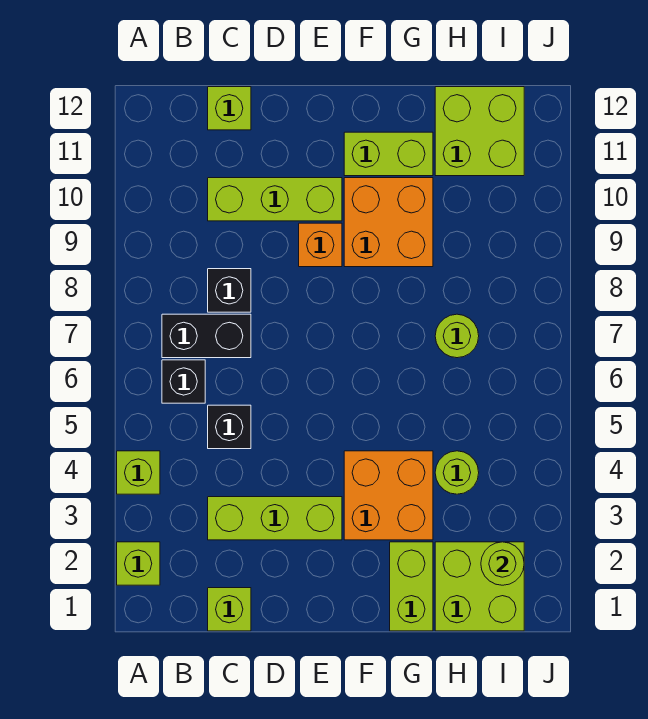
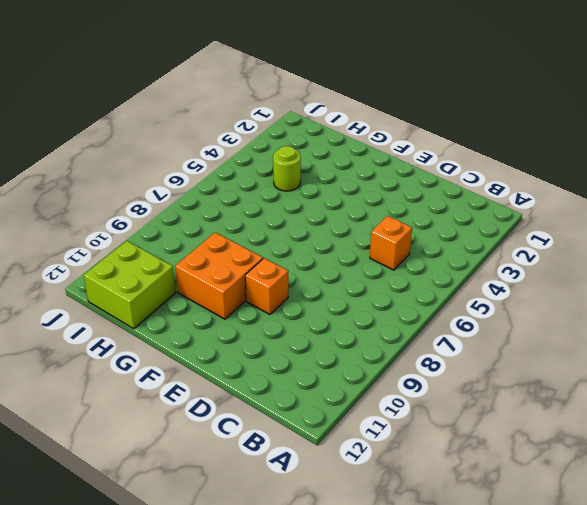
orange brick C5 level 1 -> black brick C5 level 1
none -> lime brick A2 level 1
none -> lime brick A4 level 1
none -> black brick B6 level 1

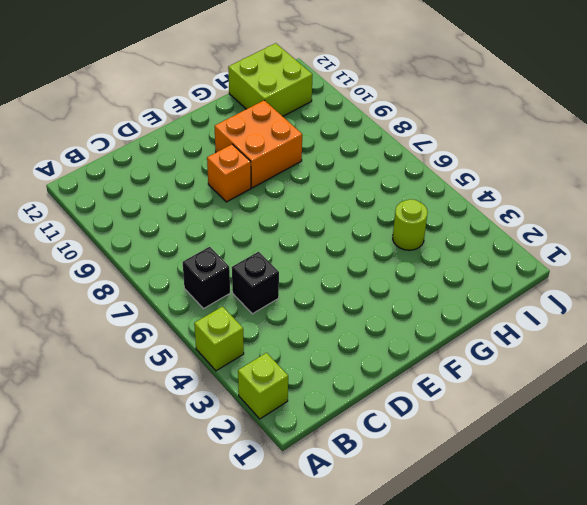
none -> black brick B7:C7 level 1
none -> lime brick C1 level 1
none -> lime brick C3:E3 level 1

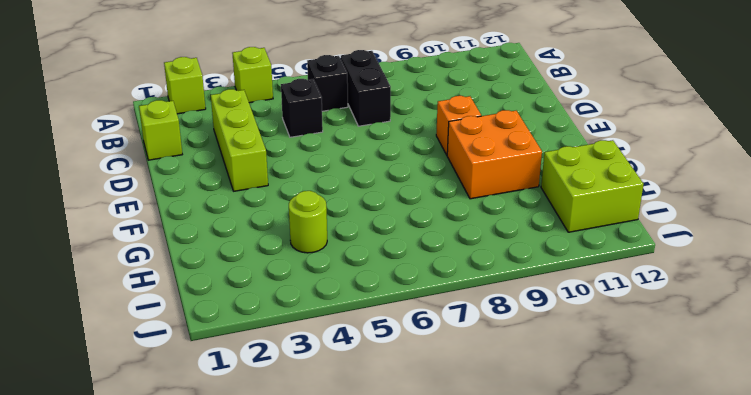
none -> black brick C8 level 1
none -> lime brick C10:E10 level 1
none -> lime brick C12 level 1

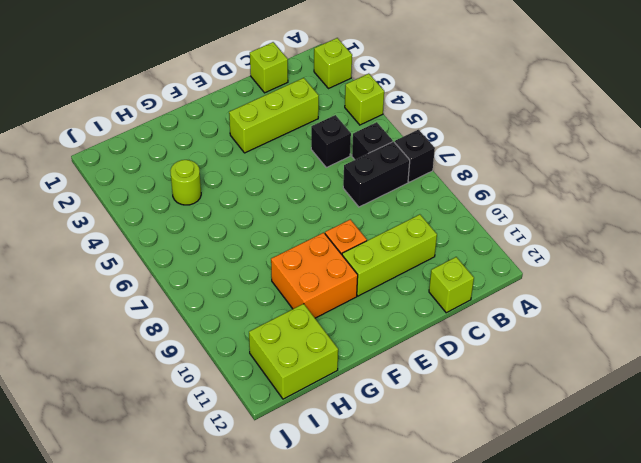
black brick A7 level 1 -> black brick C8 level 1
none -> orange brick F3:G4 level 1
none -> lime brick F11:G11 level 1
none -> lime brick G1:G2 level 1

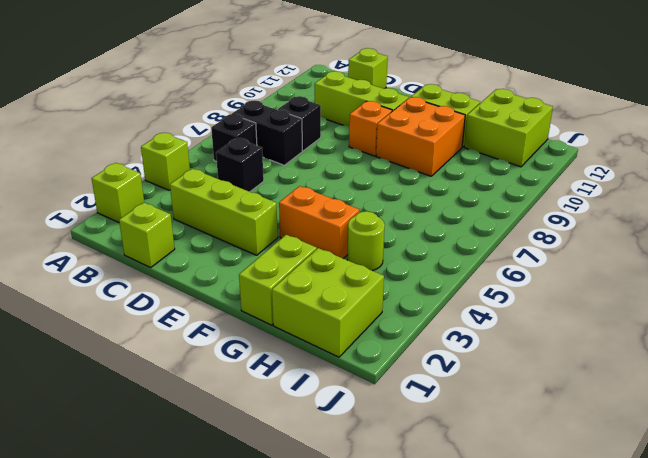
orange brick F4:G4 level 1 -> orange brick F3:G4 level 1
none -> lime round brick H7 level 1
none -> lime round brick I2 level 2

